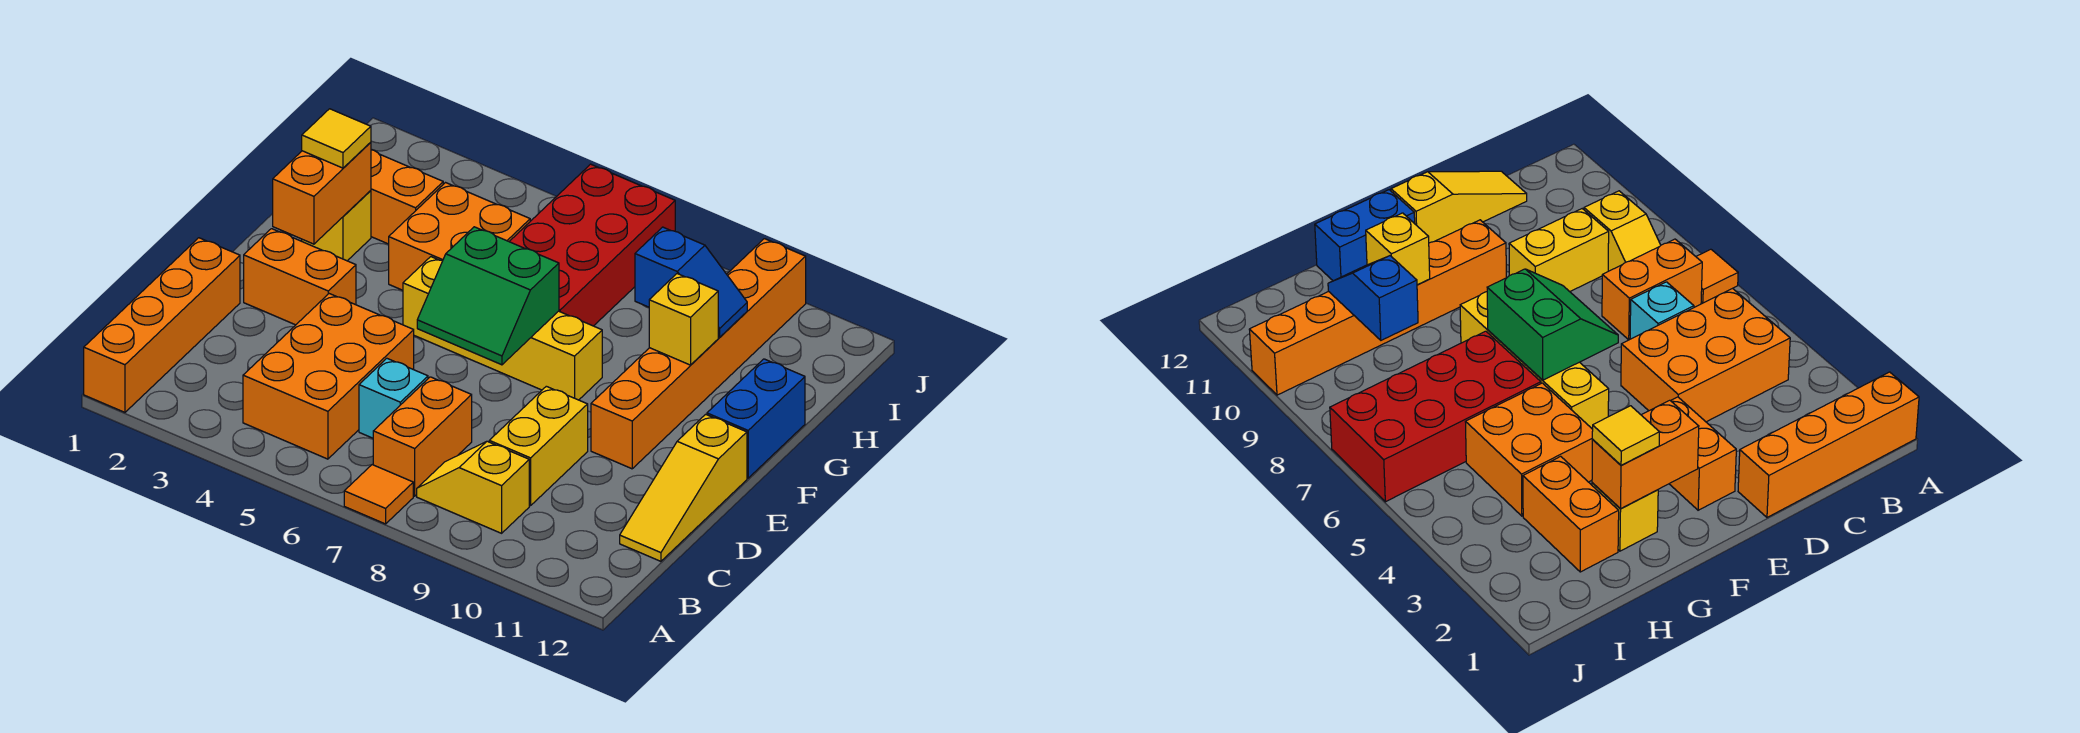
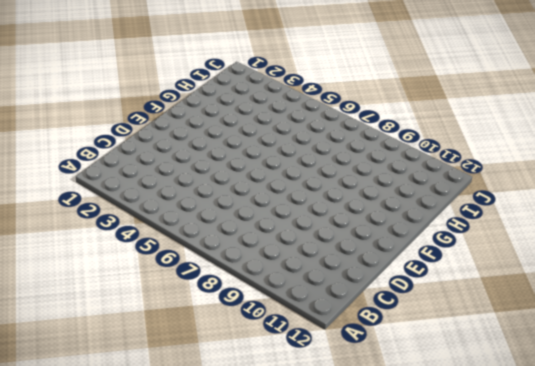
none -> orange brick A1:D1 level 1
none -> orange tile A7 level 1
none -> orange brick B4:D5 level 1

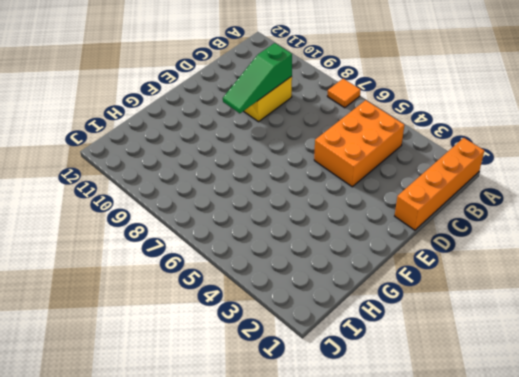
green slope C9:E9 level 2 top C -> none
none -> orange brick B7:C7 level 1
none -> yellow slope B8:B9 level 1 top 9
none -> cyan brick C6 level 1

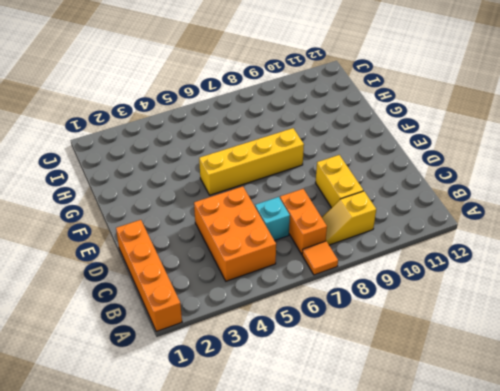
none -> yellow slope C12:E12 level 1 top E
none -> orange brick E2:E3 level 1
none -> orange brick E10:J10 level 1

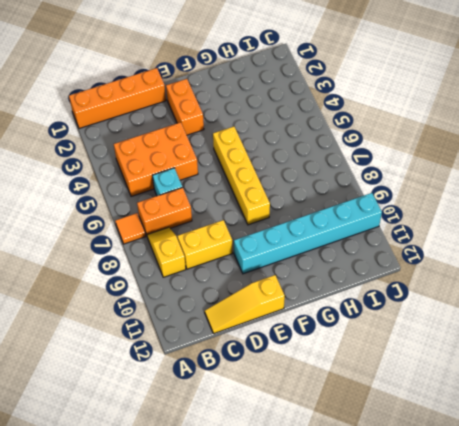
cyan brick E10:J10 level 1 -> orange brick E10:J10 level 1
none -> blue brick F12:G12 level 1
none -> yellow brick G2 level 1
none -> orange brick G4:H5 level 1

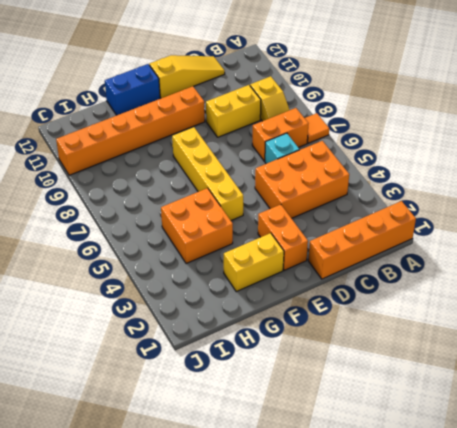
yellow brick F2:G2 level 1 -> yellow brick G2 level 1
none -> red brick G6:J7 level 1
none -> orange brick H2:H3 level 1
none -> green slope E6:F7 level 2 top F

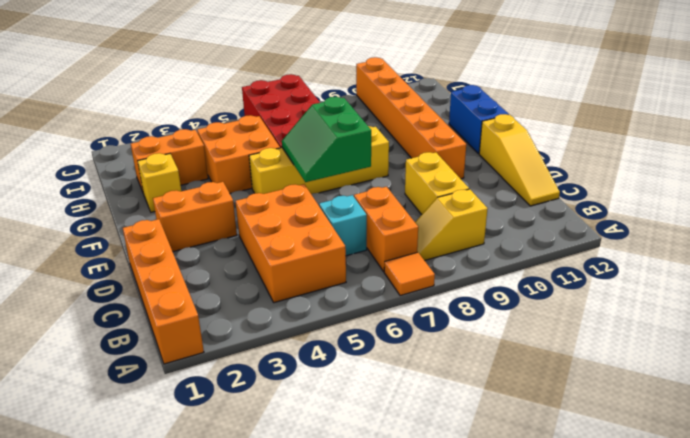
green slope E6:F7 level 2 top 7 -> green slope E6:F7 level 2 top F
none -> orange brick F2:G2 level 2
none -> yellow brick G10 level 2
none -> blue slope H9:H10 level 2 top 9

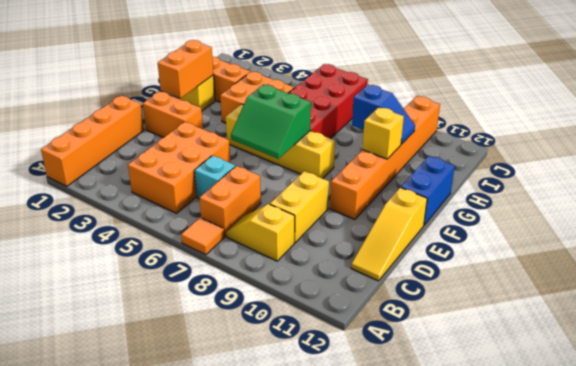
none -> yellow tile G2 level 3

